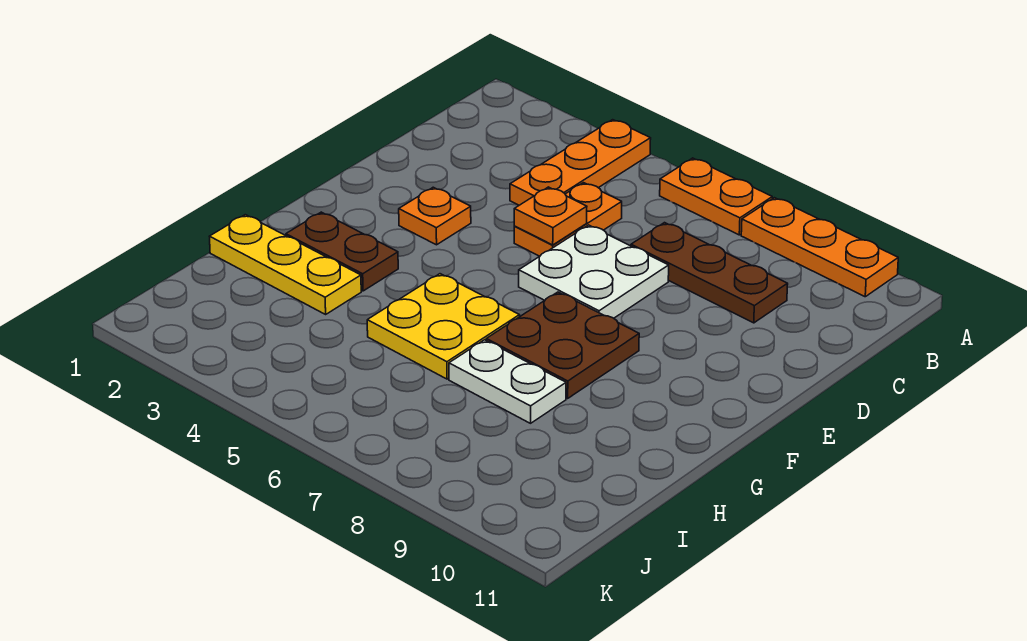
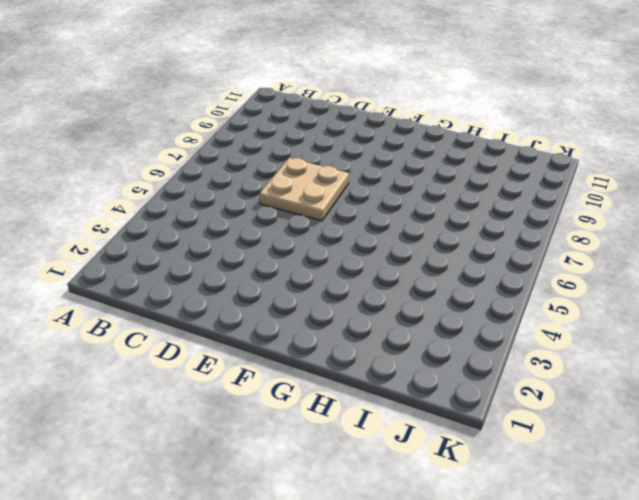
tan plate D6:E7 level 1 -> white plate D6:E7 level 1
none -> orange plate A4:C4 level 1
none -> orange plate A6:A7 level 1
none -> orange plate A8:A10 level 1

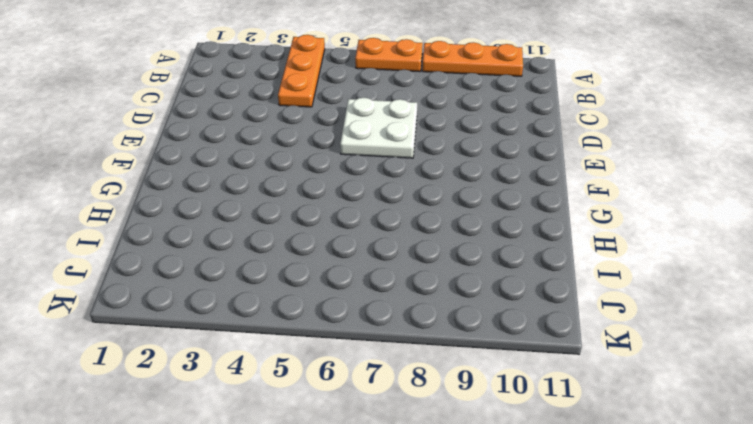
none -> orange plate C5:D5 level 1
none -> brown plate C7:C9 level 1
none -> orange plate E3 level 1

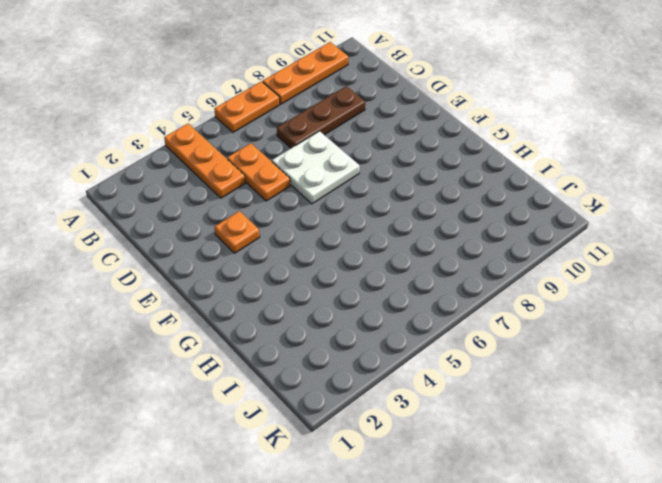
none -> brown plate F7:G8 level 1
none -> brown plate G2:G3 level 1
none -> yellow plate G5:H6 level 1

